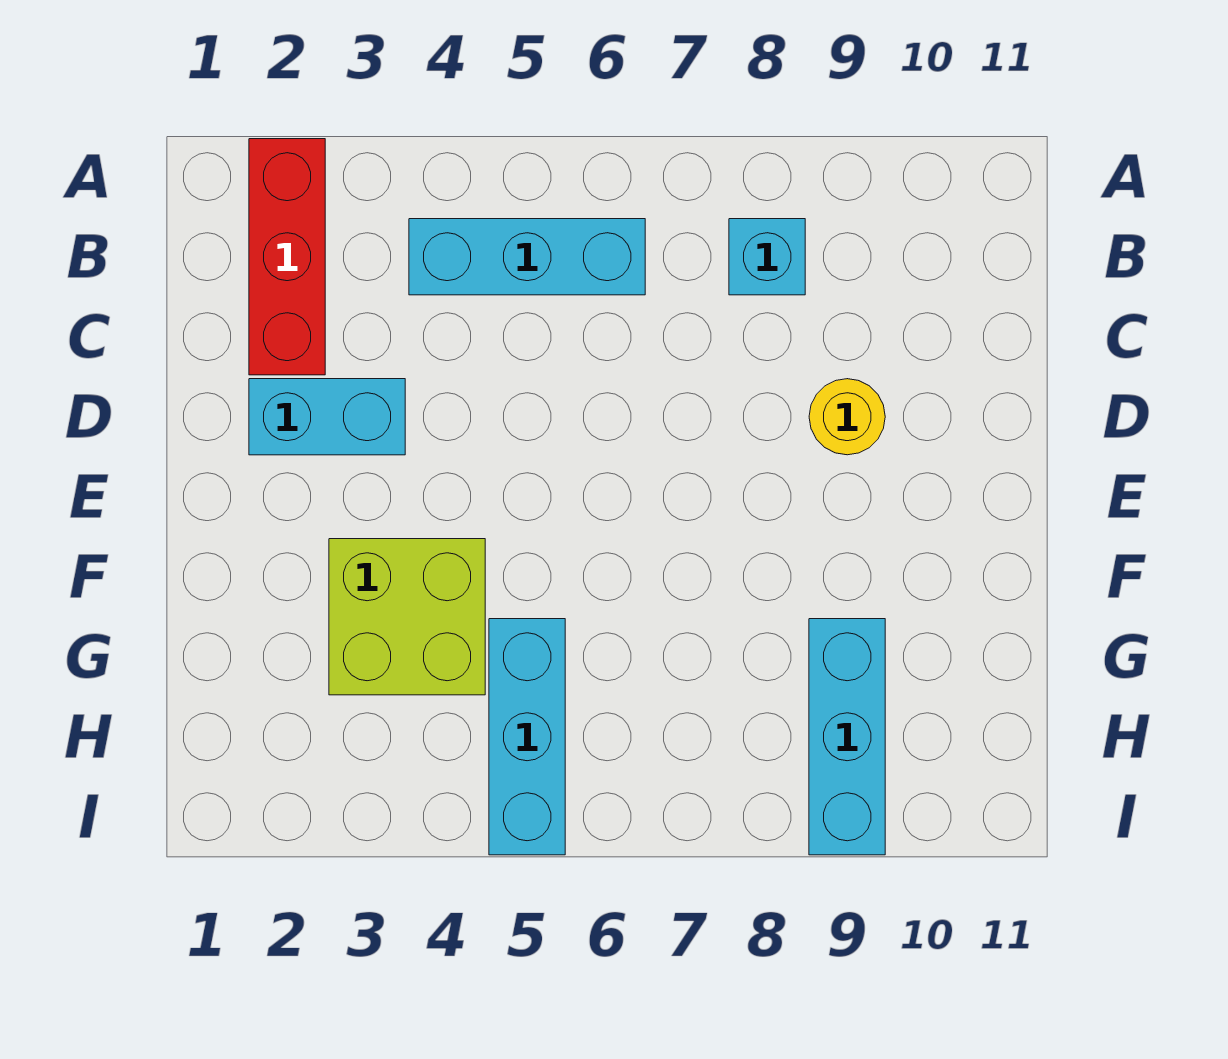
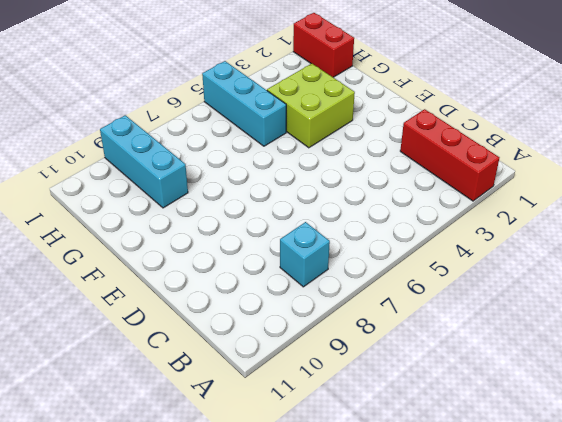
red brick H1:I1 level 1 -> none
none -> cyan brick B4:B6 level 1
none -> cyan brick D2:D3 level 1

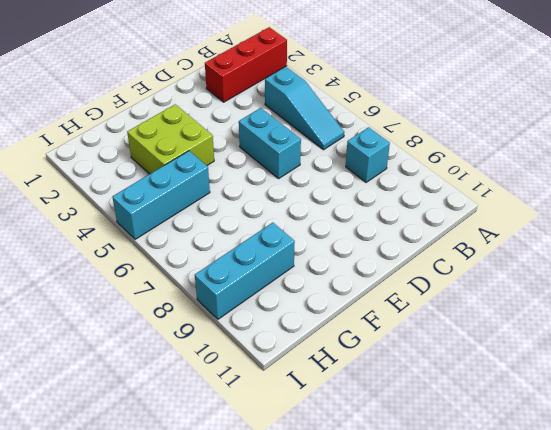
cyan slope B4:B6 level 1 top 4 -> cyan brick B4:B6 level 1
cyan brick D5:D6 level 1 -> cyan brick D2:D3 level 1
none -> yellow round brick D9 level 1

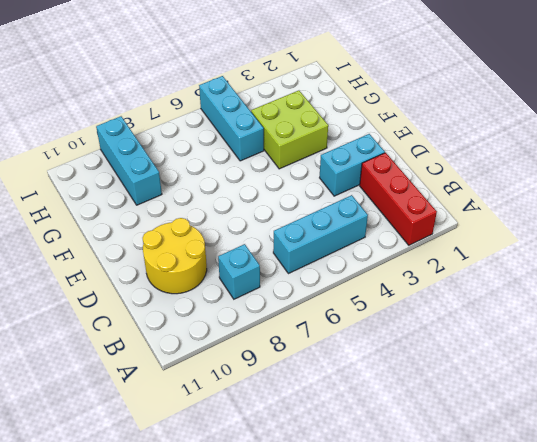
yellow round brick C9:D10 level 1 -> yellow round brick D9 level 1

